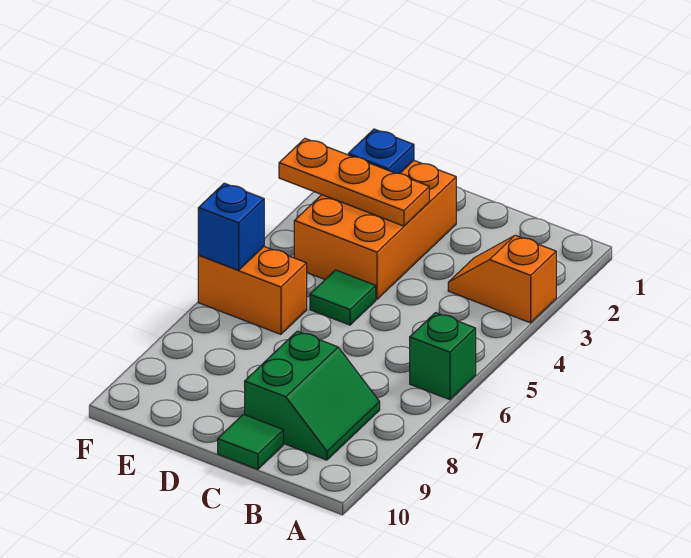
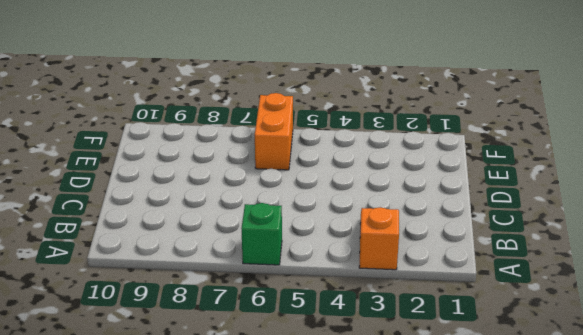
none -> green slope B8:C9 level 1 top C
none -> green tile C10 level 1

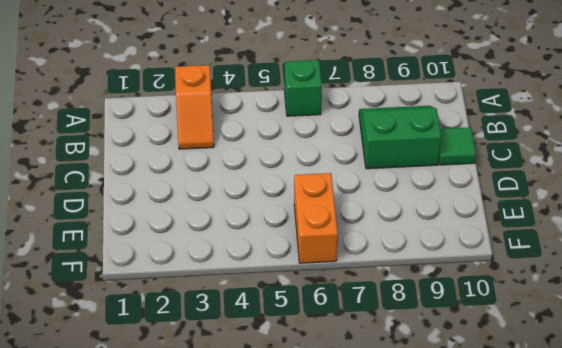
none -> orange brick D2:E4 level 1
none -> green tile D5 level 1

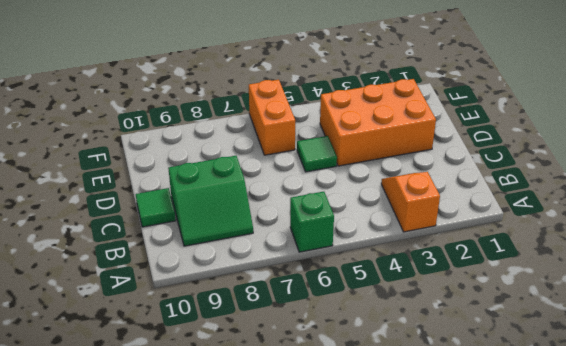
none -> orange plate D3:F3 level 2
none -> blue plate E2 level 2

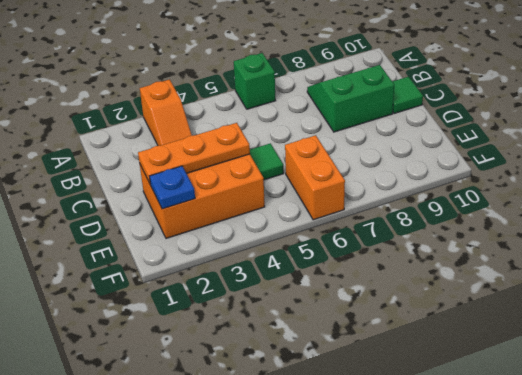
orange plate D2:D4 level 2 -> orange plate D3:F3 level 2
none -> blue brick F6 level 2

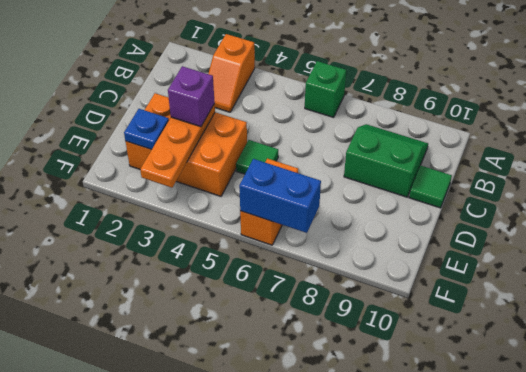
purple brick D3 level 3 -> none
blue brick F6:F7 level 2 -> blue brick F6 level 2

